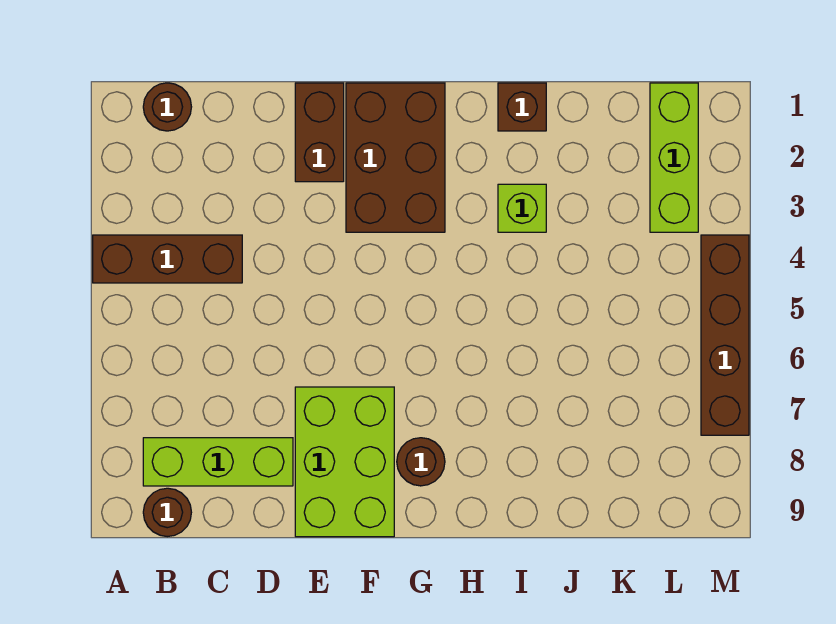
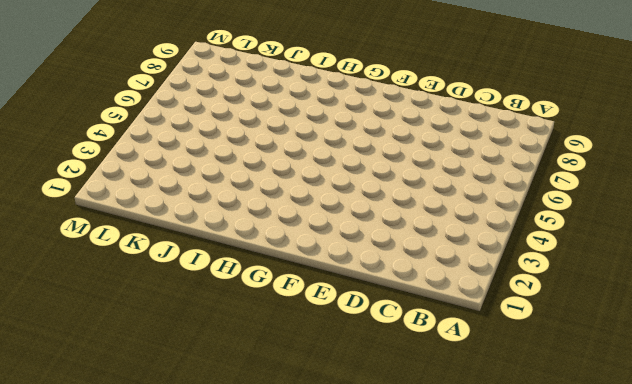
none -> brown brick A4:C4 level 1
none -> brown round brick B1 level 1
none -> lime brick B8:D8 level 1

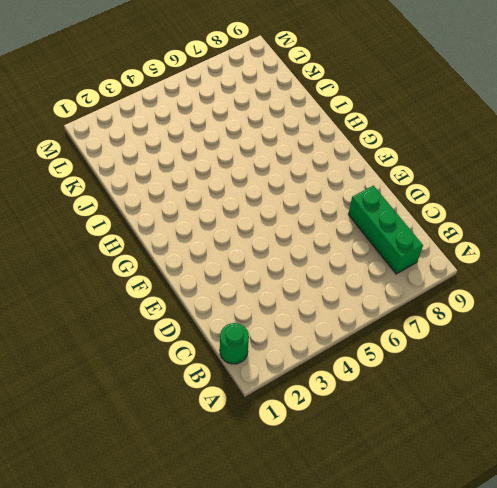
green round brick B1 level 1 -> brown round brick B1 level 1
green brick B8:D8 level 1 -> lime brick B8:D8 level 1
none -> brown brick A4:C4 level 1
none -> brown round brick B9 level 1
none -> brown brick E1:E2 level 1

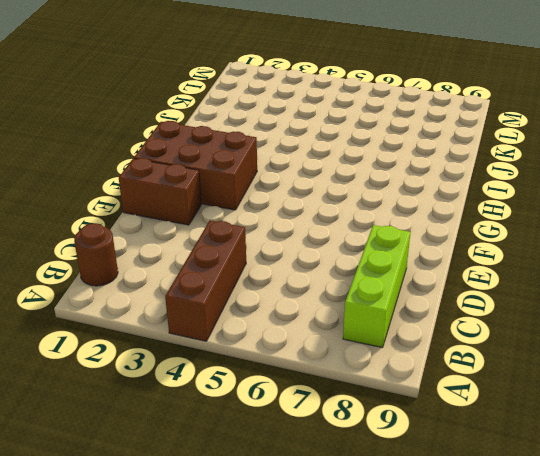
none -> brown round brick B9 level 1
none -> lime brick E7:F9 level 1
none -> brown round brick G8 level 1

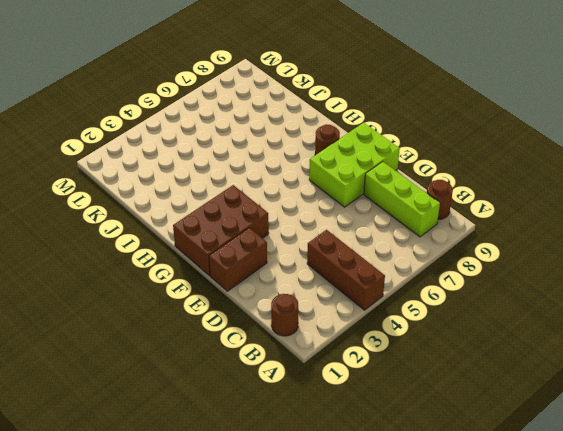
none -> brown brick I1 level 1
none -> lime brick I3 level 1
none -> lime brick L1:L3 level 1

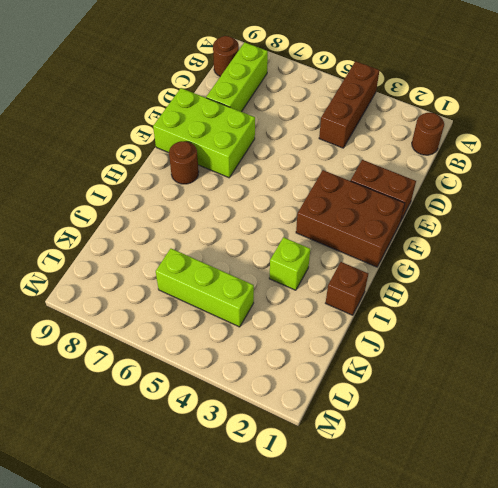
lime brick K4:K6 level 1 -> lime brick L1:L3 level 1
none -> brown brick M4:M7 level 1

